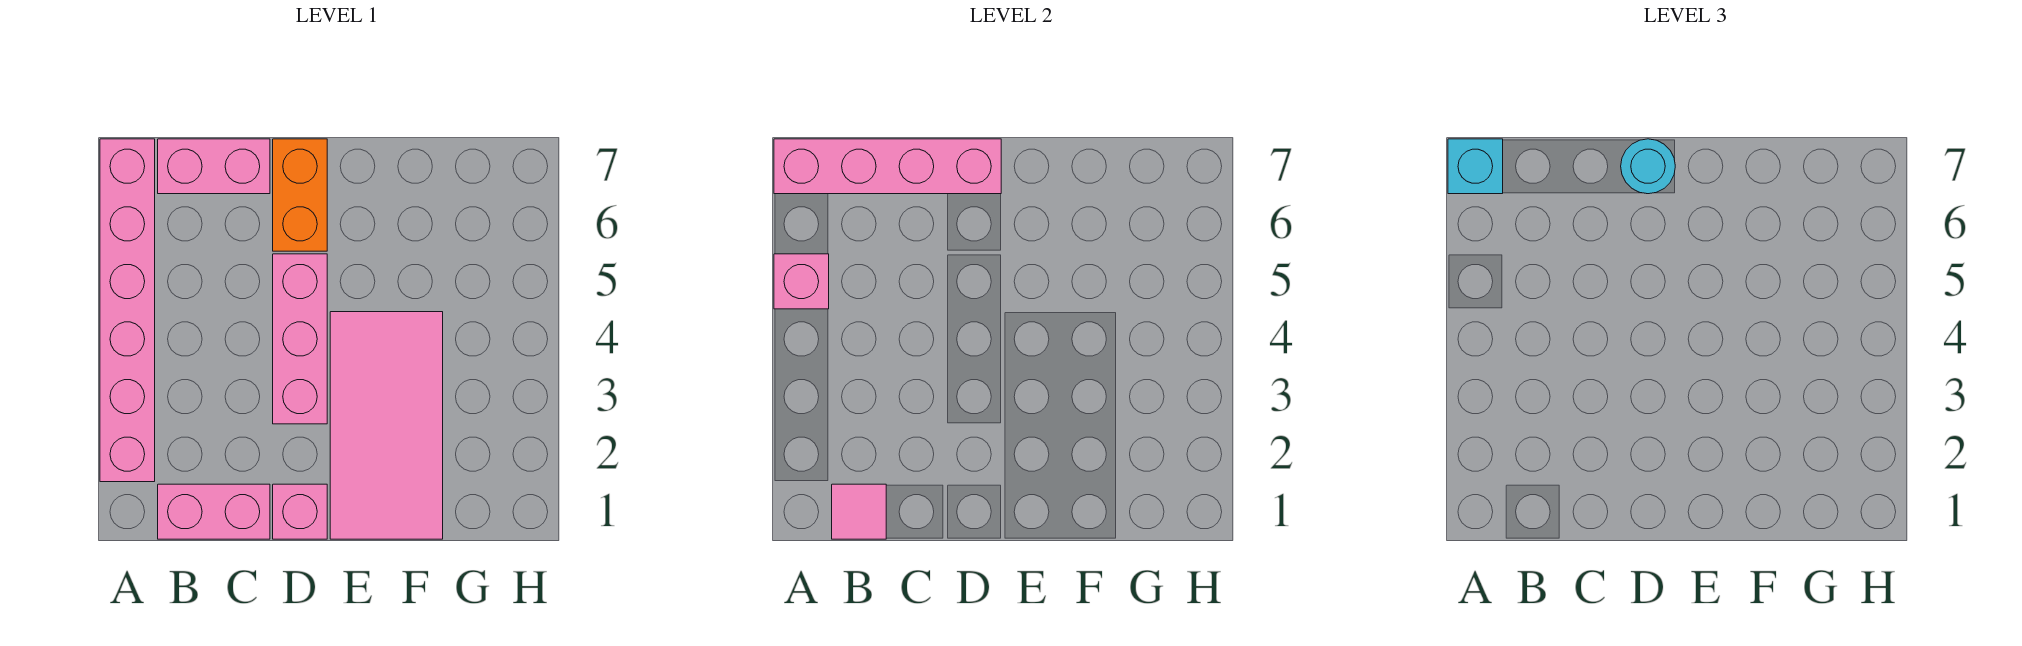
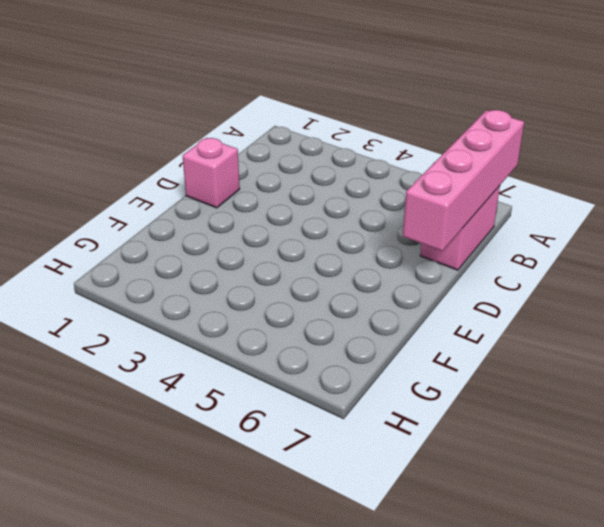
none -> pink brick A2:A7 level 1
none -> pink brick B1:C1 level 1
none -> pink brick D3:D5 level 1

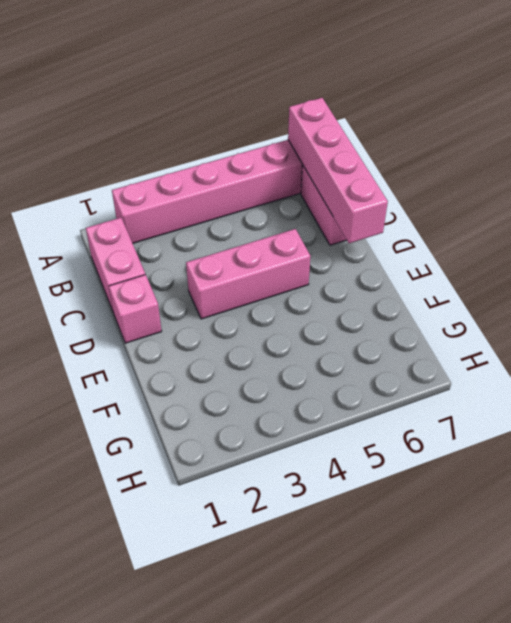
none -> orange brick D6:D7 level 1
none -> pink tile E1:F4 level 1
none -> pink brick A5 level 2

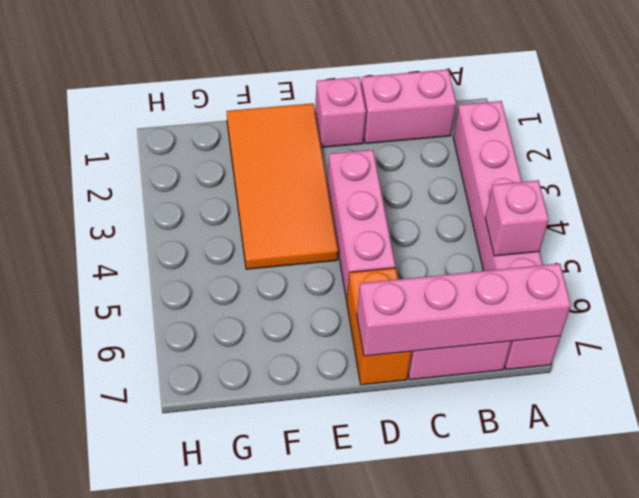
orange tile E1:F4 level 1 -> pink tile E1:F4 level 1
none -> pink tile B1 level 2
none -> cyan brick A7 level 3
none -> cyan round brick D7 level 3

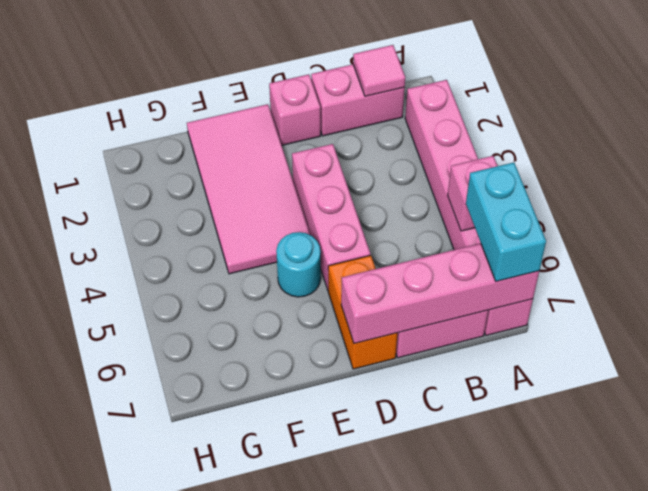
cyan brick A6:A7 level 3 -> cyan brick A7 level 3
cyan round brick E5 level 1 -> cyan round brick D7 level 3

